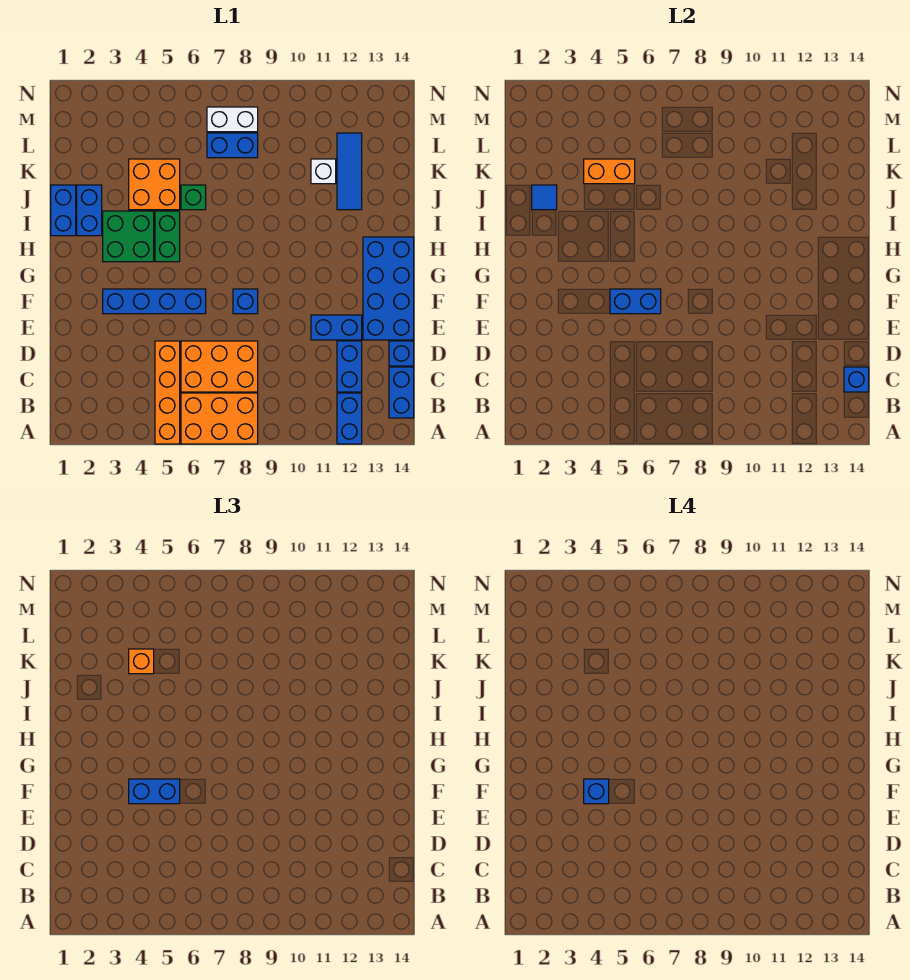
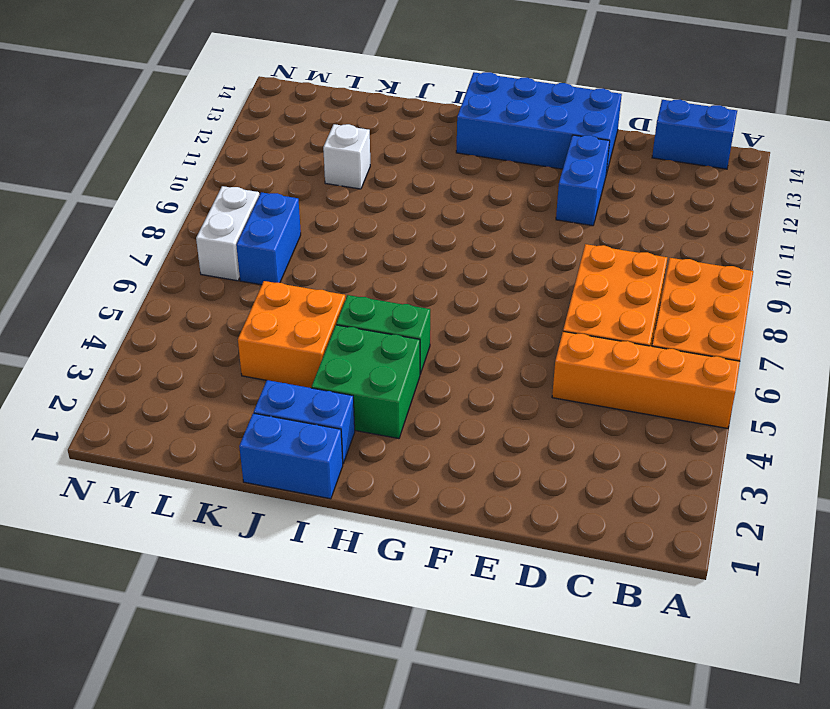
none -> blue brick A12:B12 level 1
none -> blue brick C12:D12 level 1
none -> blue brick D14 level 1

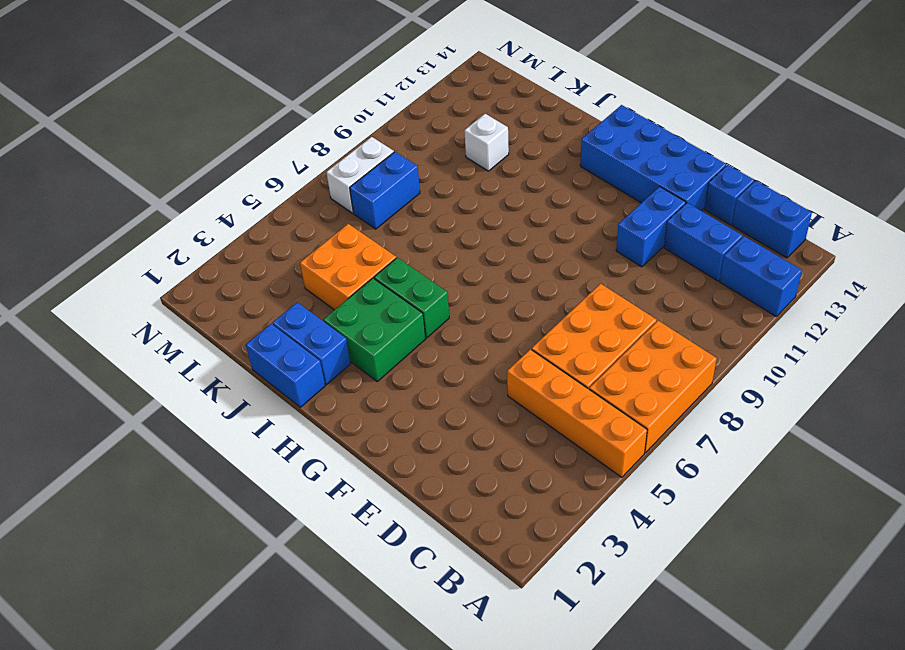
none -> blue brick F3:F6 level 1
none -> blue brick F8 level 1
none -> green brick J6 level 1

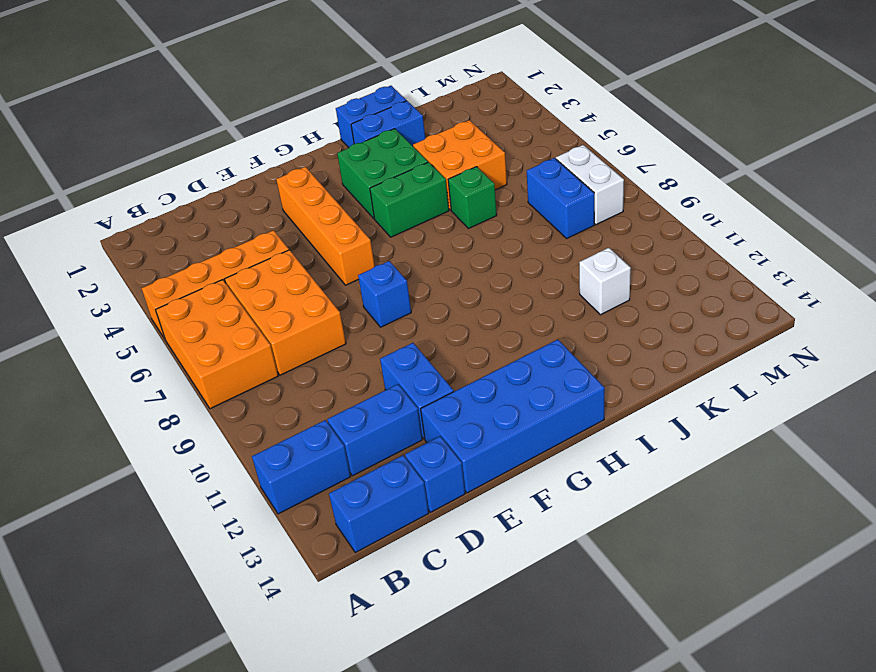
orange brick F3:F6 level 1 -> blue brick F3:F6 level 1
none -> blue tile J12:L12 level 1
none -> blue brick C14 level 2
none -> blue brick F5:F6 level 2

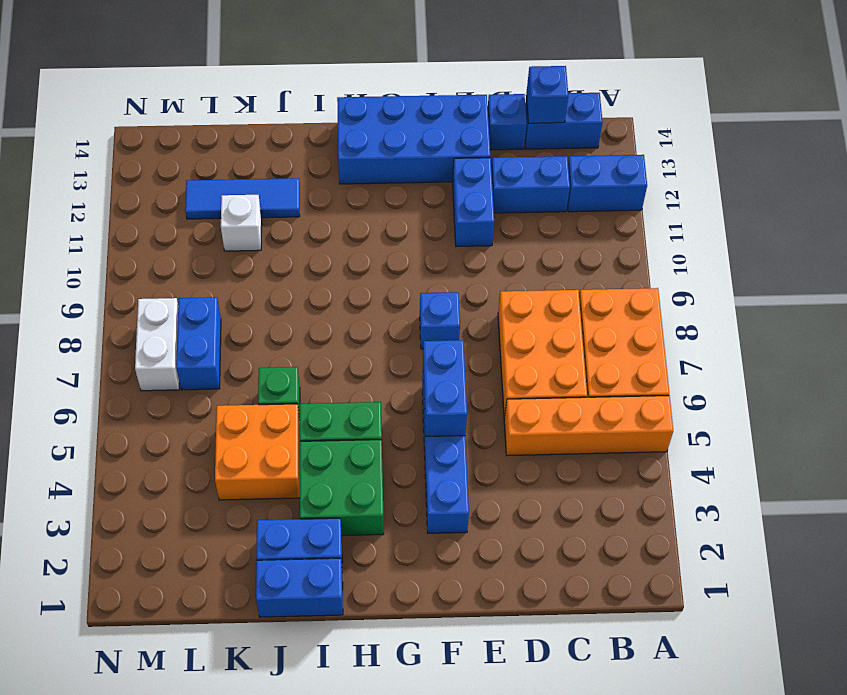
none -> blue tile J2 level 2
none -> orange brick K4:K5 level 2
none -> blue brick F4:F5 level 3

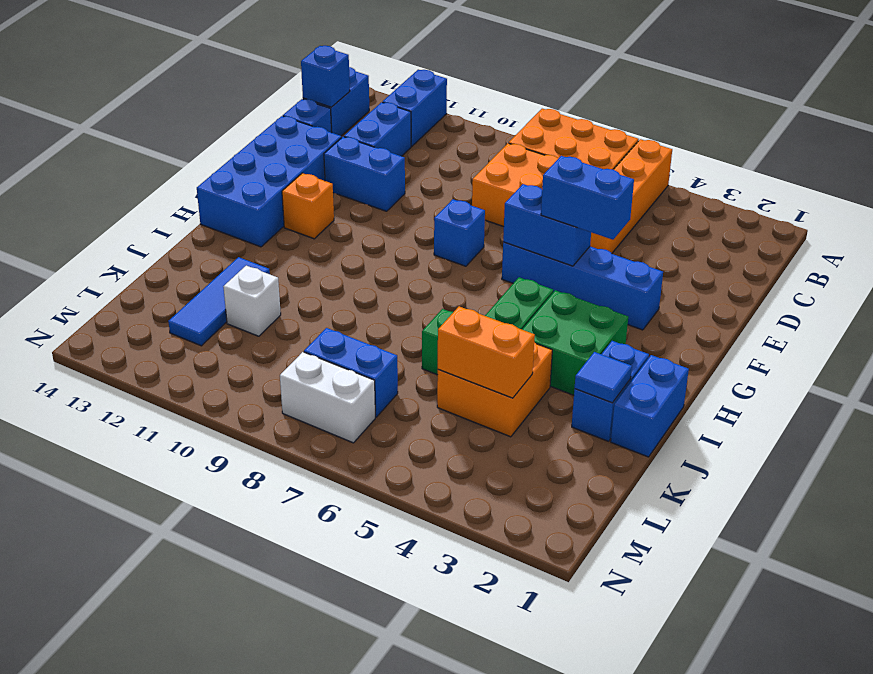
orange brick G12 level 1 -> orange brick K4 level 3
none -> blue brick F4 level 4

